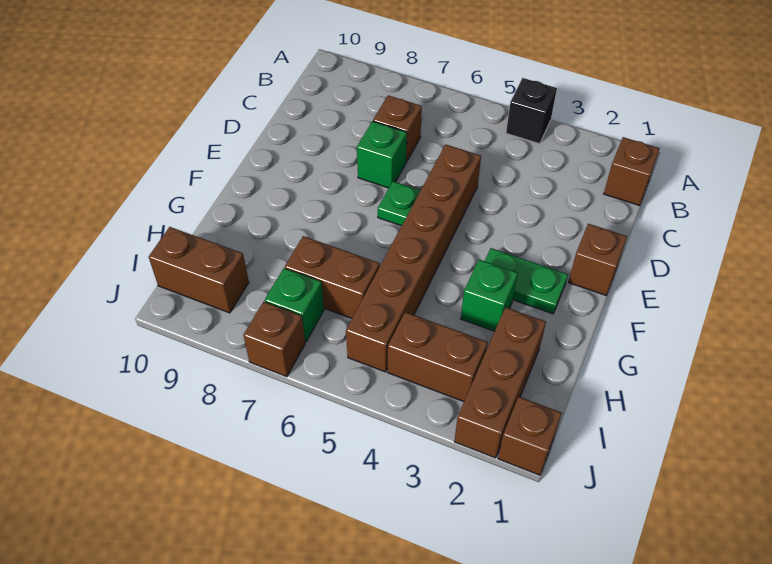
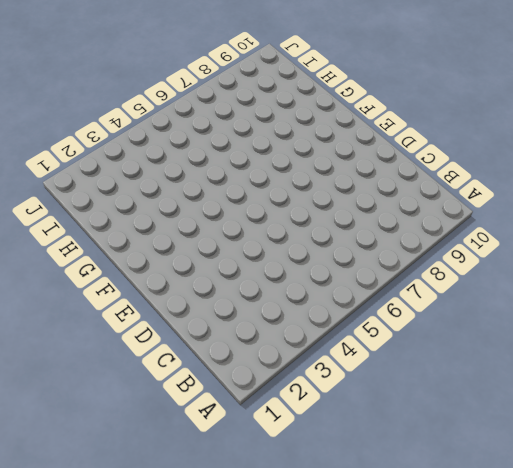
none -> black brick A4 level 1
none -> brown brick B1 level 1
none -> brown brick C7 level 1

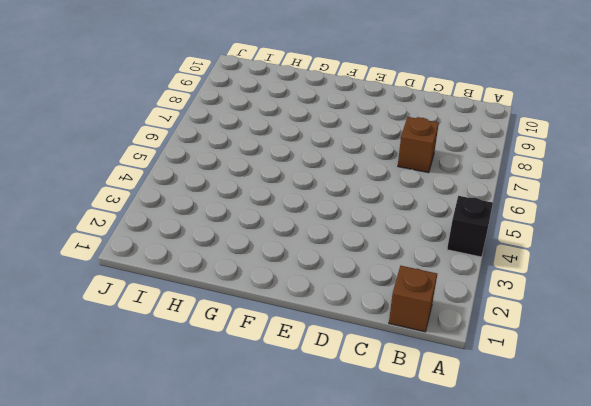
none -> brown brick D5:I5 level 1
none -> green brick D7 level 1
none -> brown brick E1 level 1

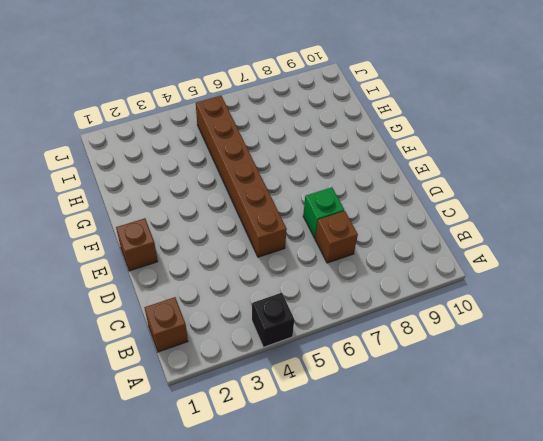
none -> green plate E6 level 1
none -> green plate F2:F3 level 1
none -> green brick G3 level 1

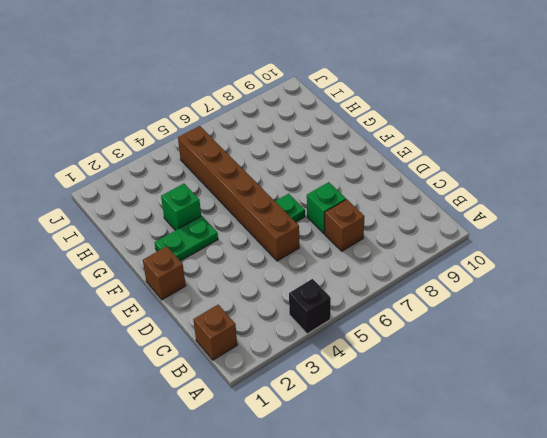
none -> brown brick H2:J2 level 1
none -> brown brick H6:H7 level 1
none -> brown brick I3:I4 level 1

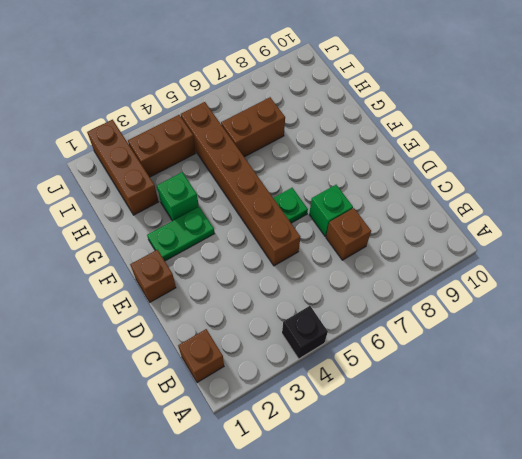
none -> green brick I7 level 1
none -> brown brick I9:I10 level 1
none -> brown brick J1 level 1

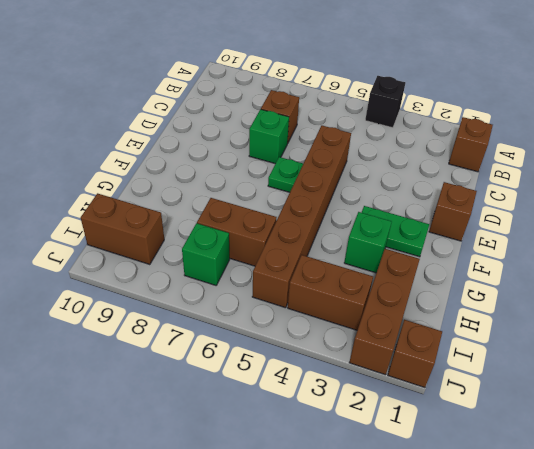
none -> brown brick J7 level 1

